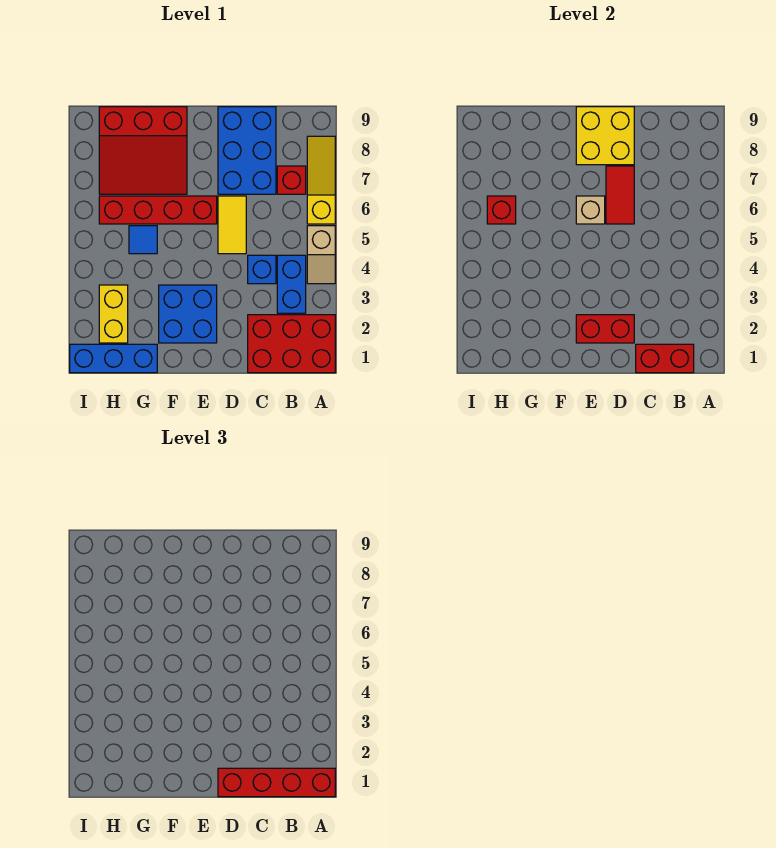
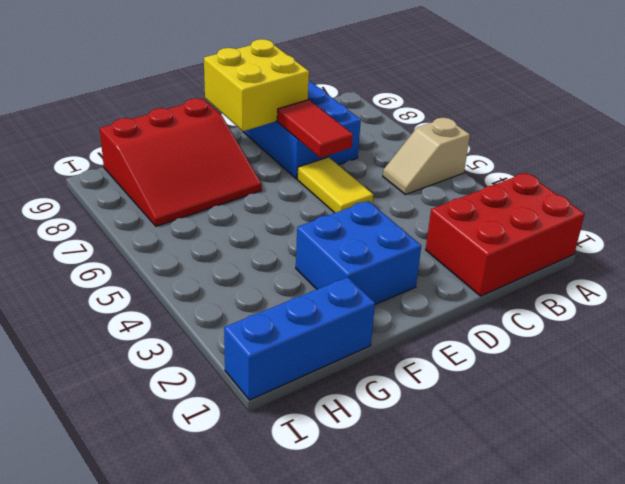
tan slope A5:B5 level 1 top A -> tan slope A4:A5 level 1 top 5
none -> yellow slope A6:A8 level 1 top 6
none -> blue brick B3:B4 level 1
none -> red brick B7 level 1

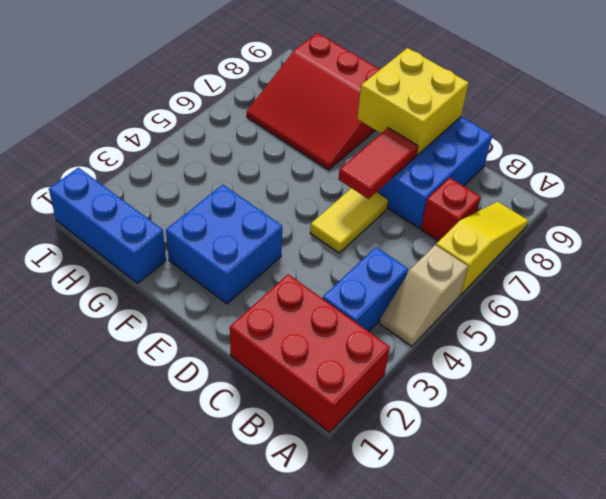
none -> blue brick C4 level 1
none -> red brick E6:H6 level 1
none -> blue tile G5 level 1

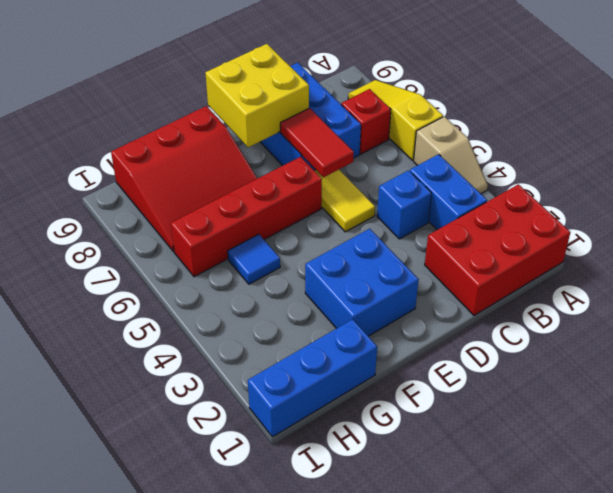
none -> yellow brick H2:H3 level 1
none -> red brick B1:C1 level 2
none -> red brick D2:E2 level 2

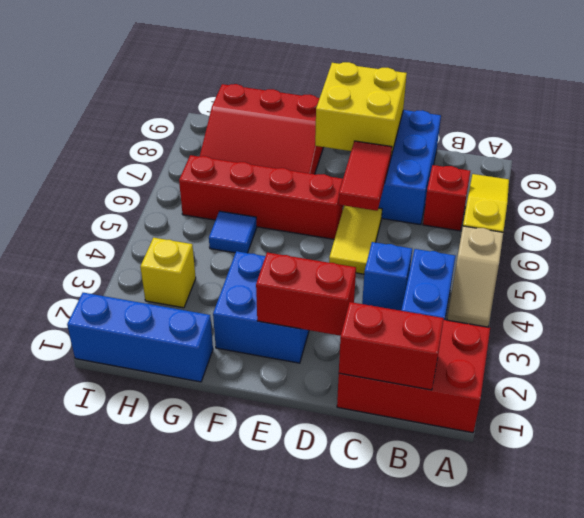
yellow brick H3 level 1 -> yellow brick H2:H3 level 1
none -> tan brick E6 level 2
none -> red brick H6 level 2
none -> red brick A1:D1 level 3

